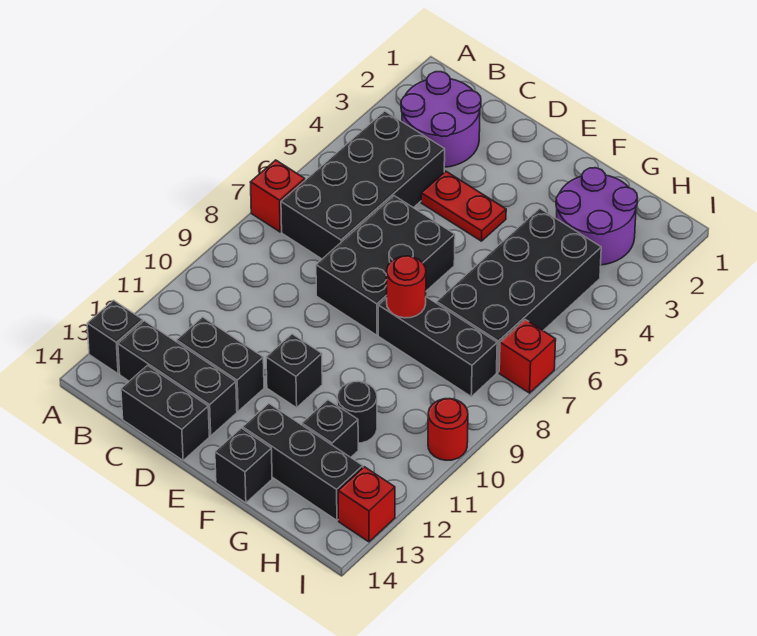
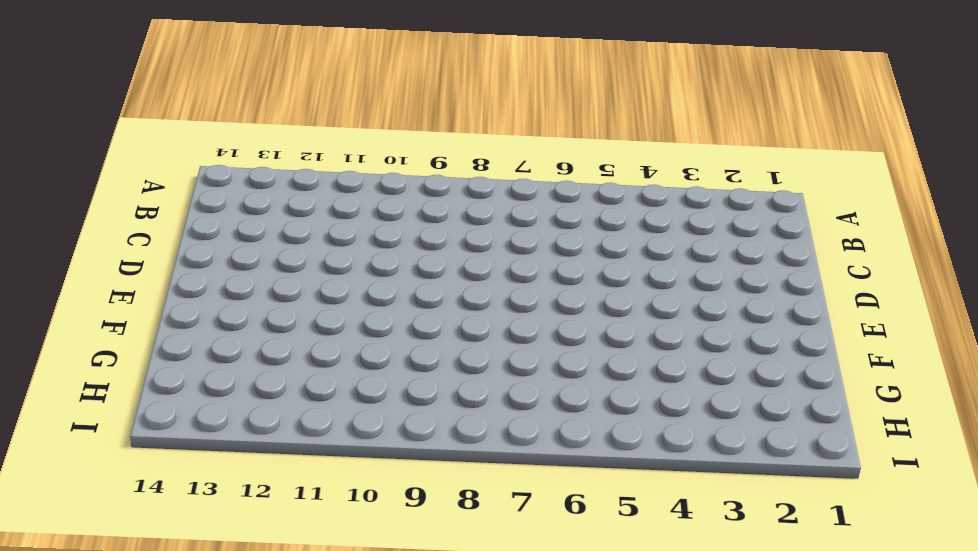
none -> red brick A7 level 1
none -> black brick A13 level 1
none -> purple round brick B2:C3 level 1

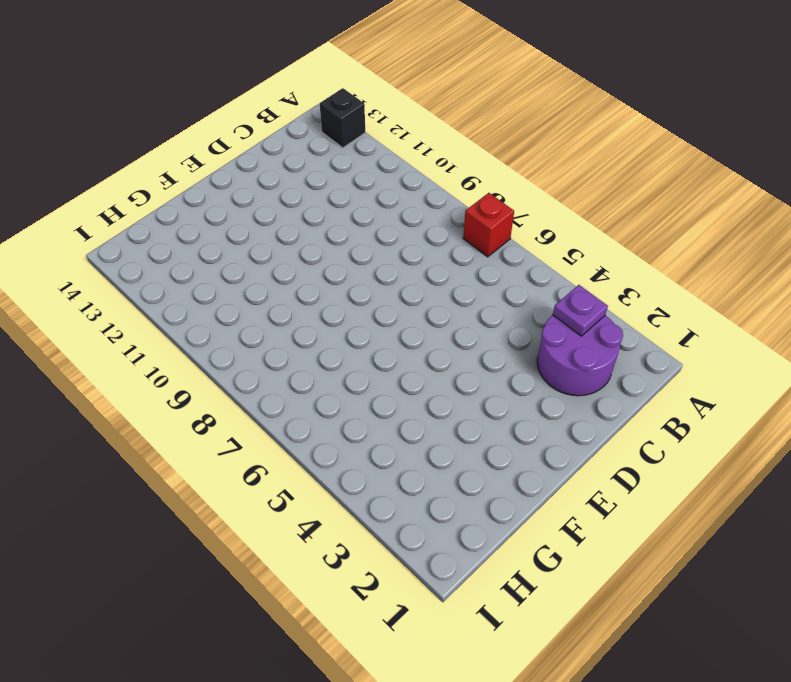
purple plate B3 level 2 -> none
none -> black brick B4:C7 level 1
none -> black brick B13:D13 level 1
none -> black brick C12:D12 level 1

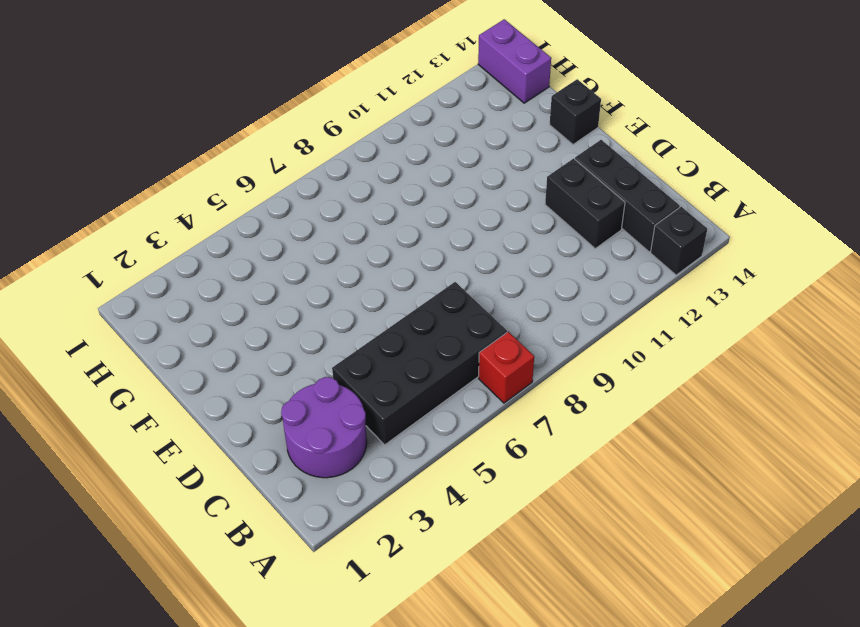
purple brick H14:I14 level 1 -> none
none -> black brick C14:D14 level 1
none -> red plate D4:E4 level 1
none -> black brick D6:E8 level 1

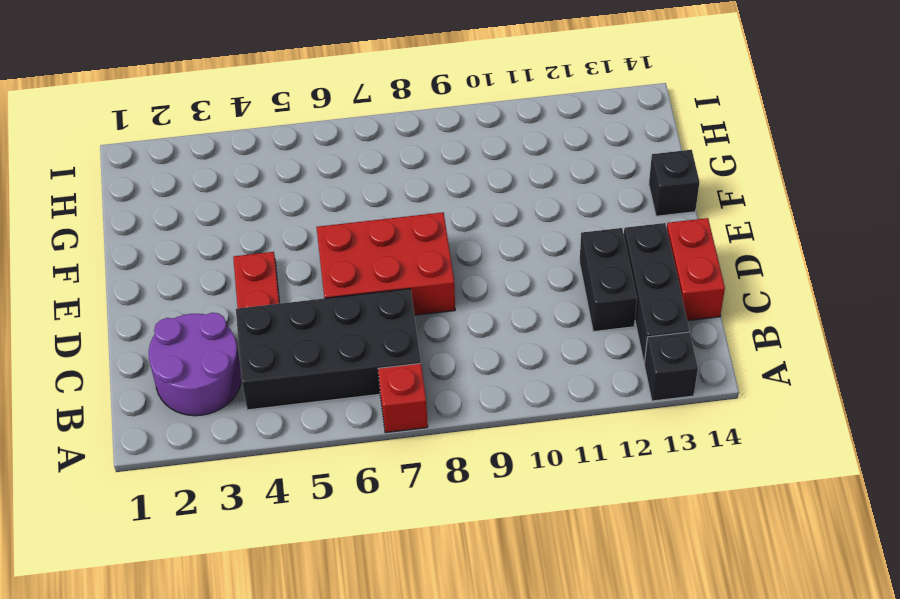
red brick C14:D14 level 1 -> black brick C14:D14 level 1
red brick D6:E8 level 1 -> black brick D6:E8 level 1
none -> black brick E11 level 1
none -> black brick F8:H8 level 1
none -> black brick F13:H13 level 1

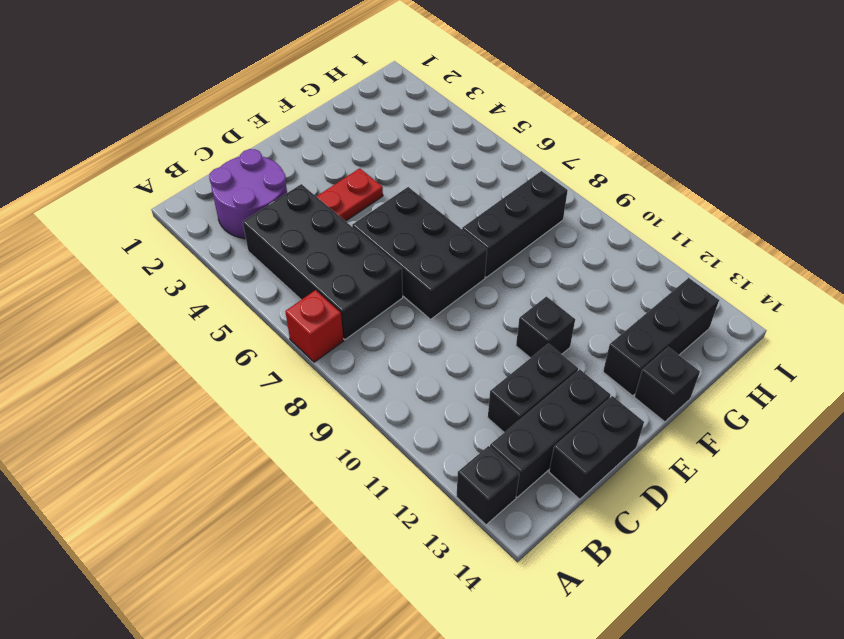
none -> purple round brick G2:H3 level 1
none -> black brick G4:H7 level 1
none -> black round brick G11 level 1

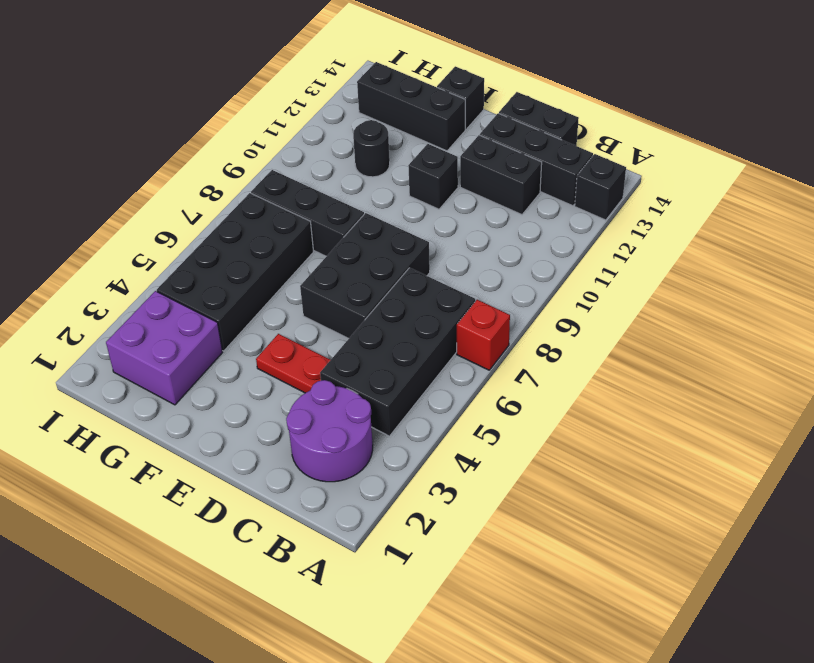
purple brick G2:H3 level 1 -> purple round brick G2:H3 level 1
none -> black brick G12 level 1
none -> red brick I7 level 1
none -> red round brick I10 level 1

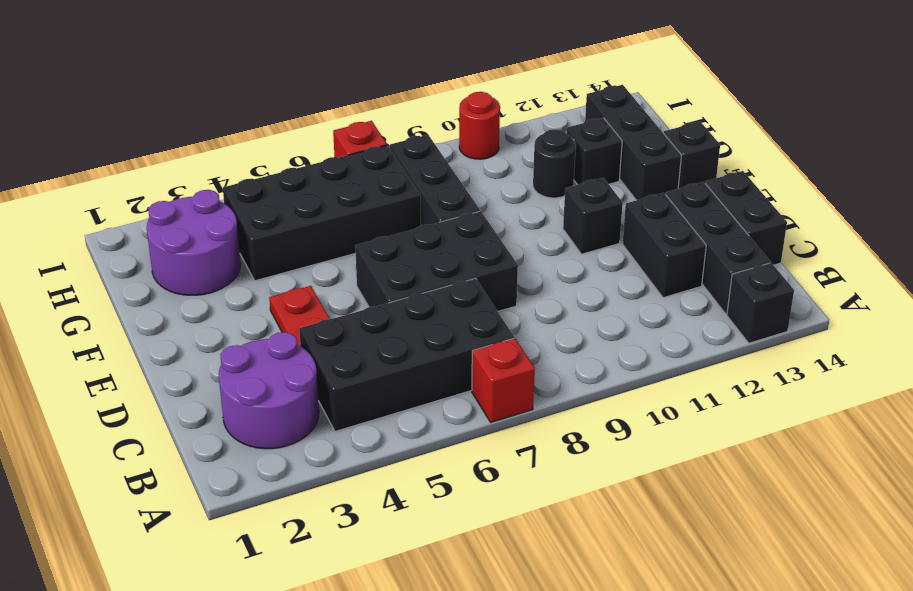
none -> red brick I13 level 1
none -> red round brick F8 level 2

